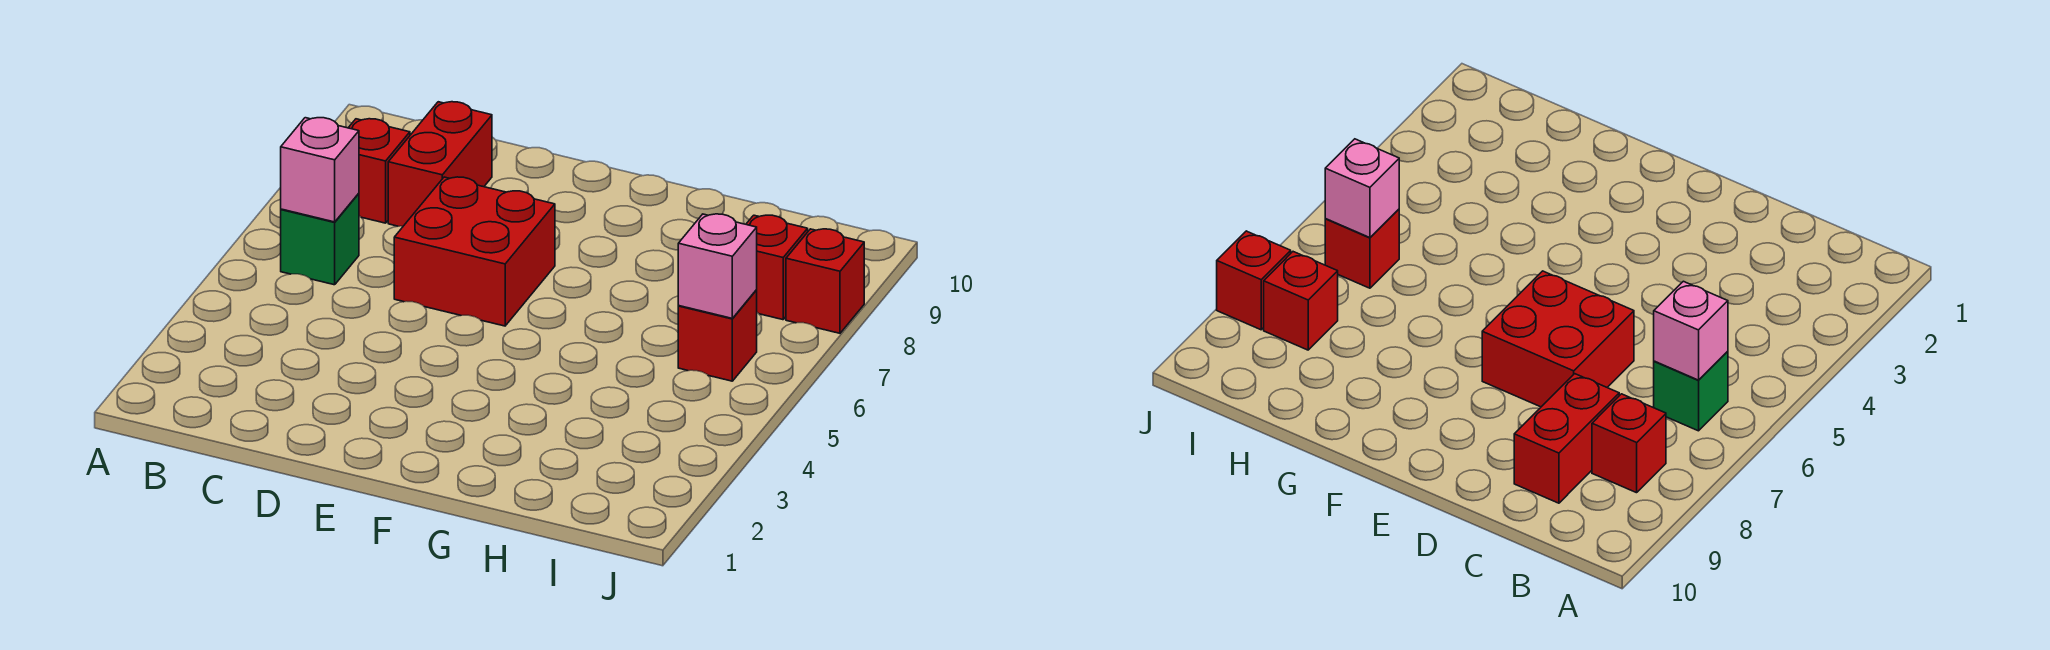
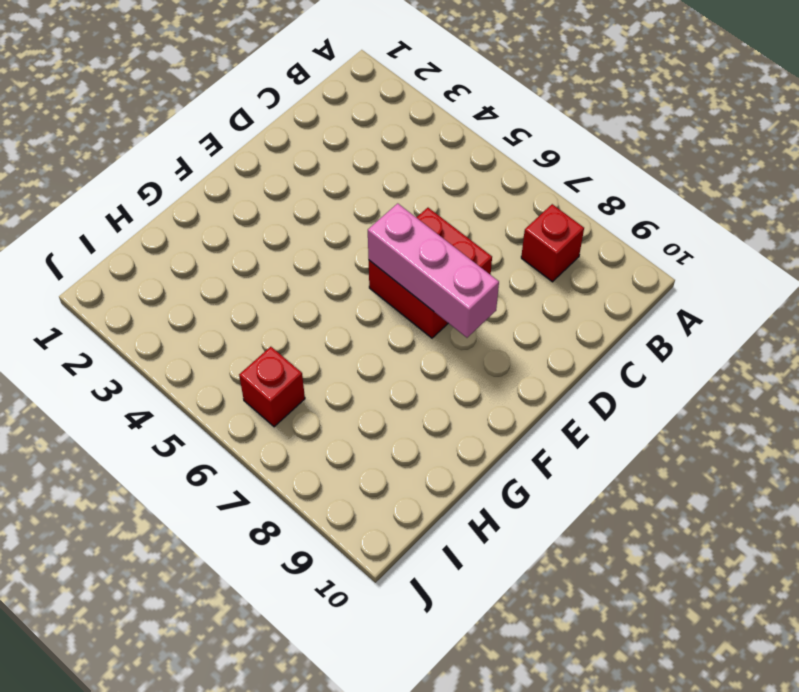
pink brick E6:E8 level 2 -> none
none -> green brick B6 level 1
none -> red brick C8:C9 level 1

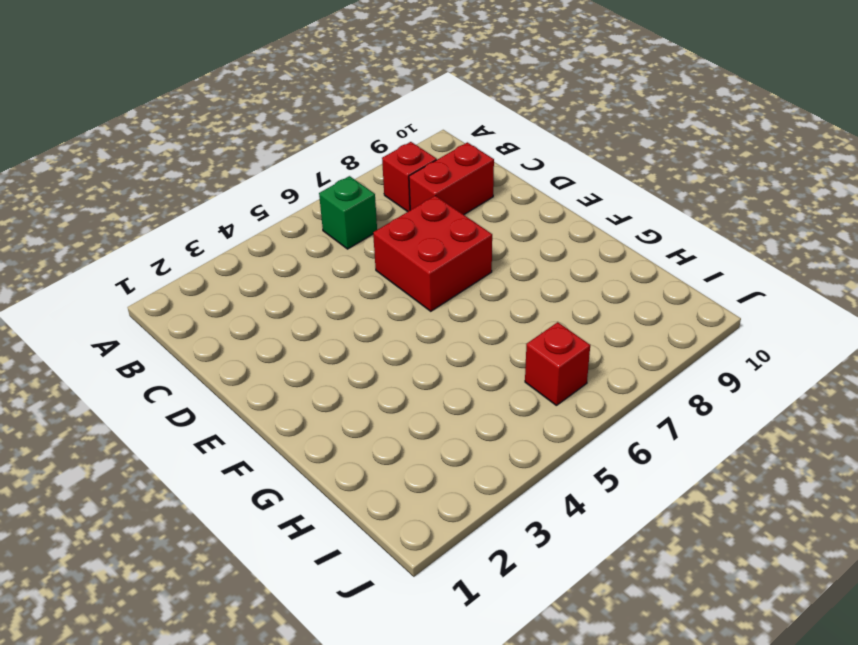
none -> red brick I8 level 1
none -> red brick J8 level 1

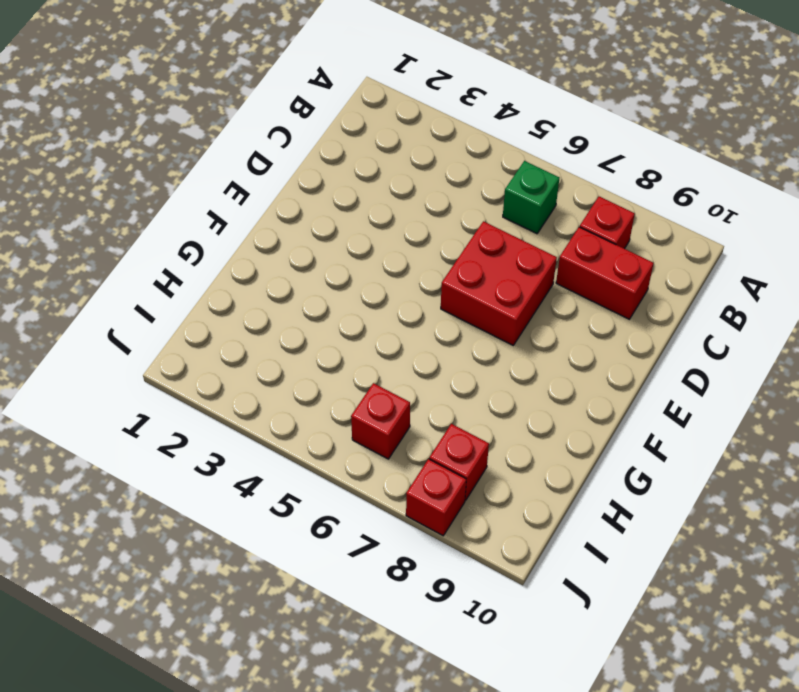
none -> pink brick B6 level 2
none -> pink brick I6 level 2

